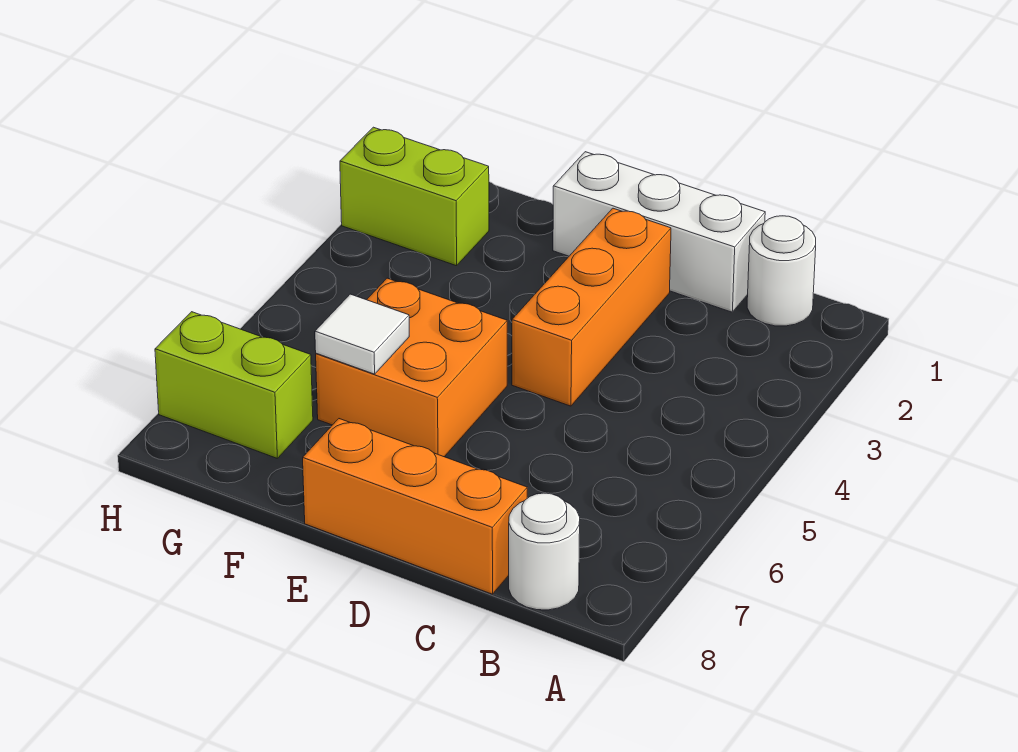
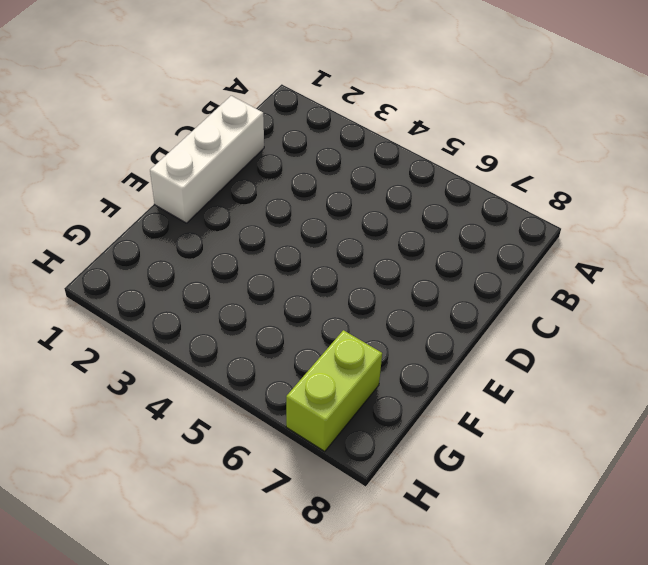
none -> white round brick B1 level 1
none -> white round brick B8 level 1

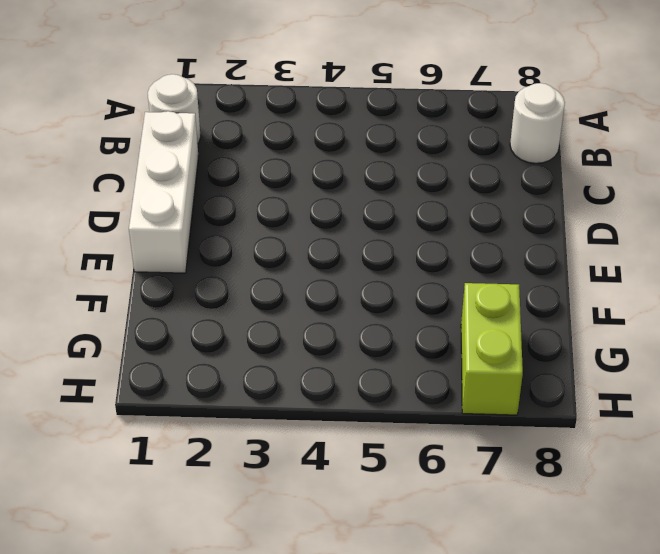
none -> orange brick C8:E8 level 1
none -> orange brick D2:D4 level 1

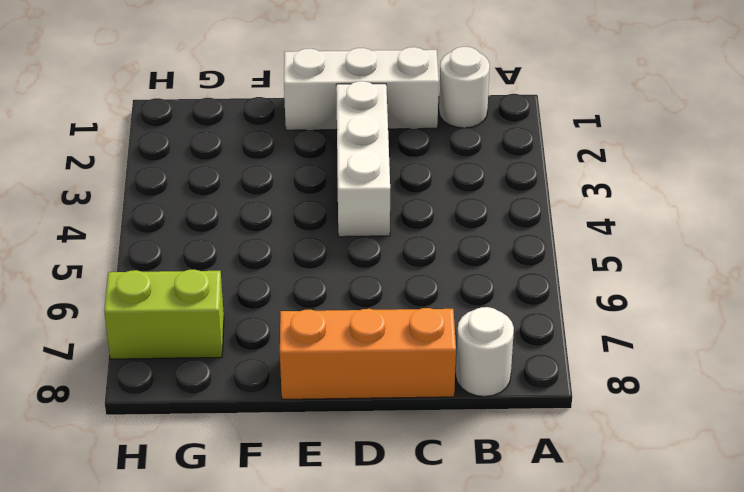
white brick D2:D4 level 1 -> orange brick D2:D4 level 1
none -> orange brick E5:F6 level 1
none -> lime brick G2:H2 level 1

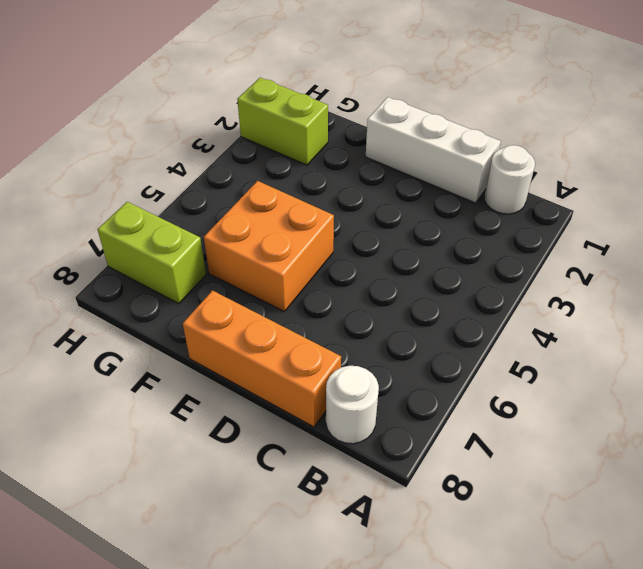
none -> orange brick D2:D4 level 1
none -> white tile F6 level 2

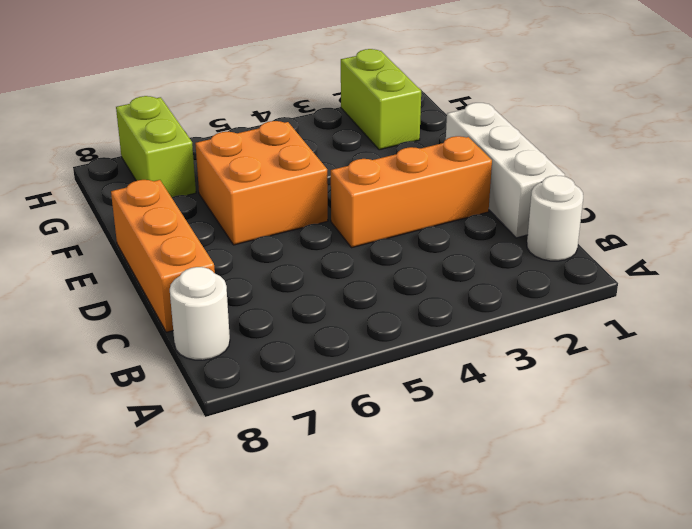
none -> white tile F6 level 2

